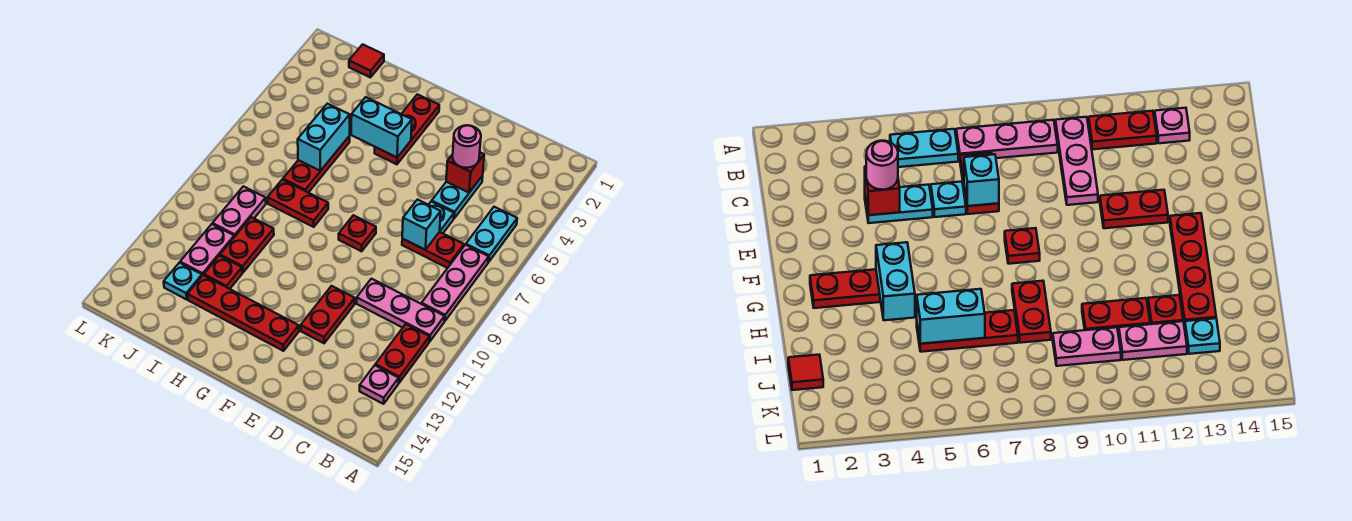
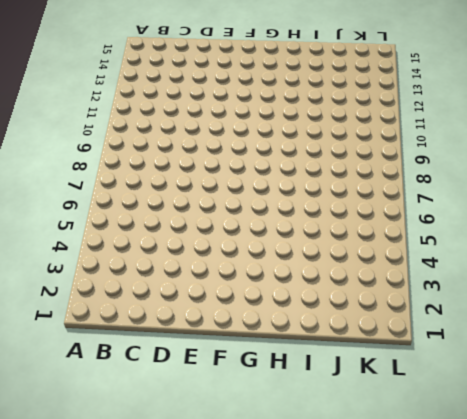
none -> cyan plate B5:B6 level 1
none -> pink plate B7:B9 level 1
none -> pink plate B10:D10 level 1

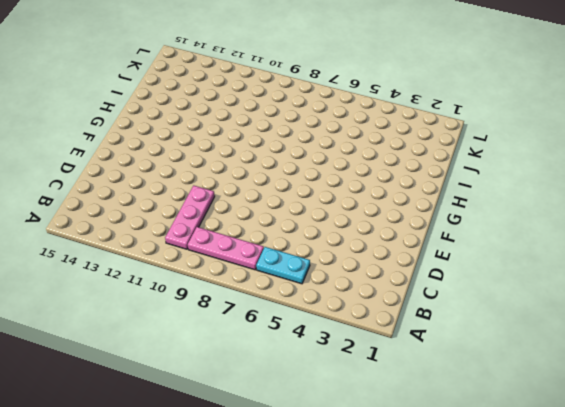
none -> red plate B11:B12 level 1
none -> pink plate B13 level 1
none -> red plate C7:D7 level 1

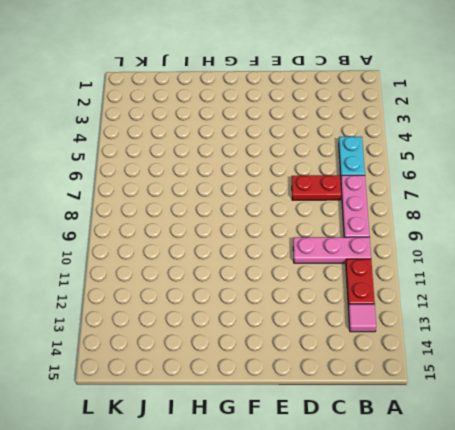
pink tile B13 level 1 -> pink plate B13 level 1
none -> cyan plate D4:D5 level 1
none -> cyan plate D6 level 1
none -> red plate E11:E12 level 1

